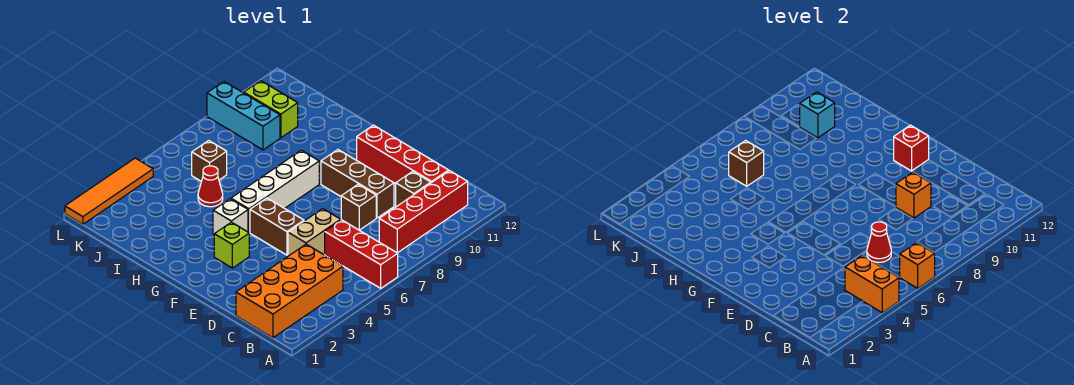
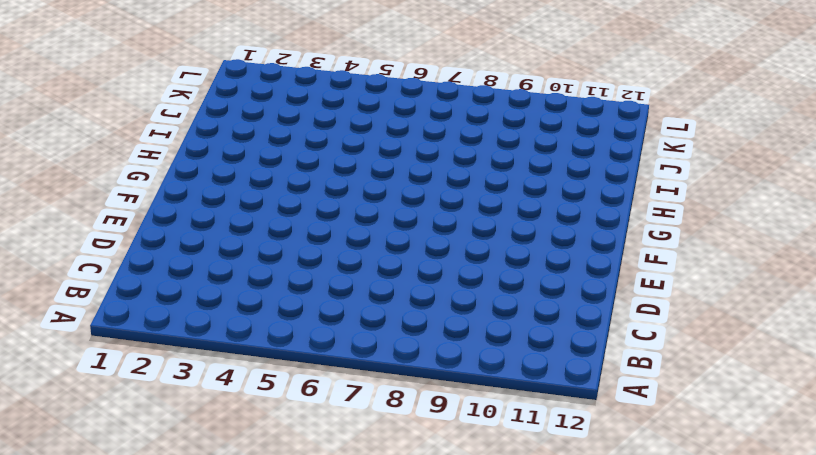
none -> red brick A6:C6 level 1
none -> orange brick B1:C4 level 1
none -> red brick B8:B11 level 1

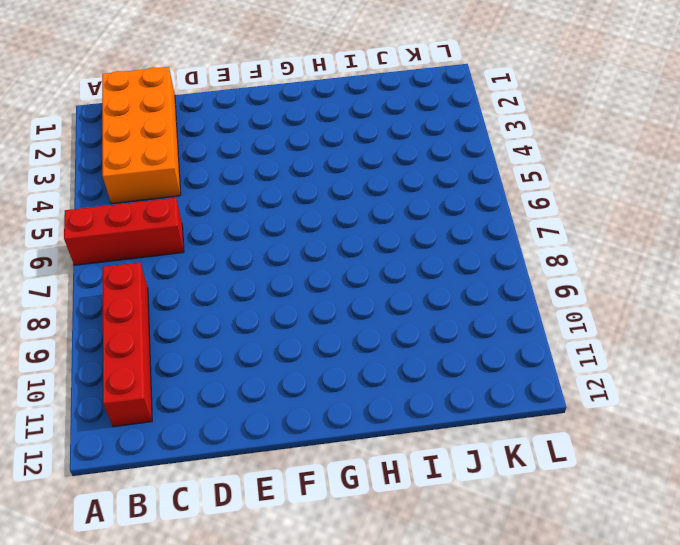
none -> brown brick C10 level 1
none -> red brick C11:F11 level 1
none -> tan brick D5:D6 level 1

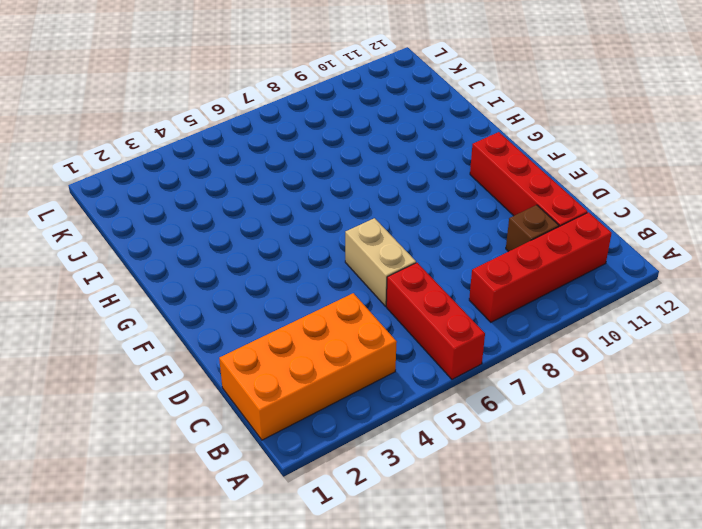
tan brick D6:E6 level 1 -> tan brick D5:D6 level 1
none -> brown brick D8 level 1
none -> brown brick D9:F9 level 1
none -> brown brick E5:F5 level 1

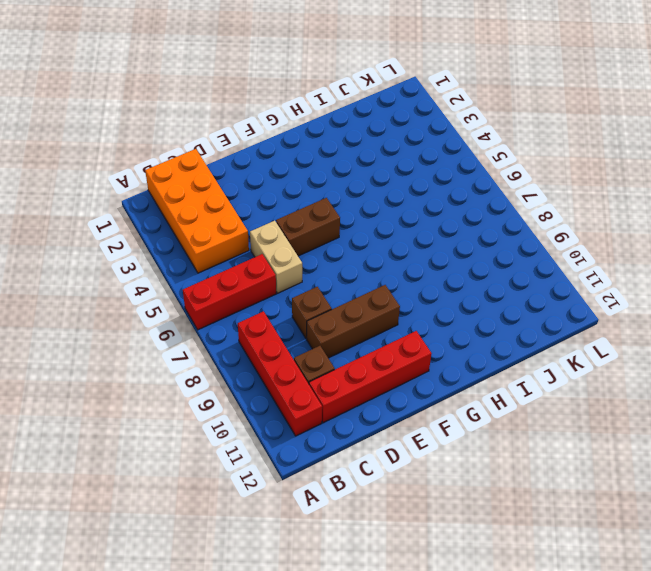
none -> lime brick F3 level 1
none -> white brick G4 level 1
none -> white brick G5:G8 level 1

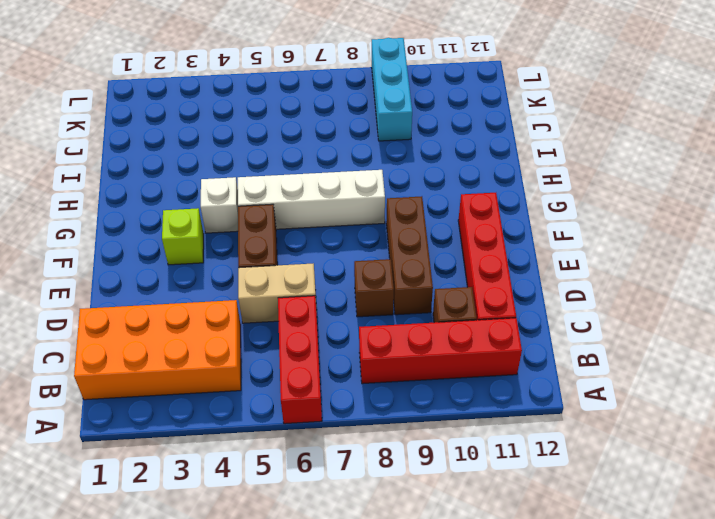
none -> red cone I5 level 1
none -> brown brick J6 level 1
none -> lime brick J10:K10 level 1

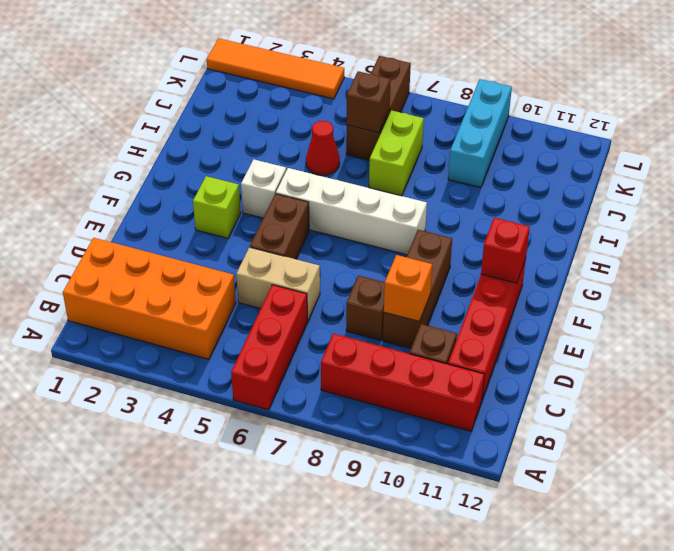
lime brick I7:J7 level 1 -> lime brick J10:K10 level 1
brown brick J6:L6 level 1 -> brown brick J6 level 1
none -> orange brick A4:B4 level 2
none -> orange brick A6 level 2
none -> red cone C6 level 2

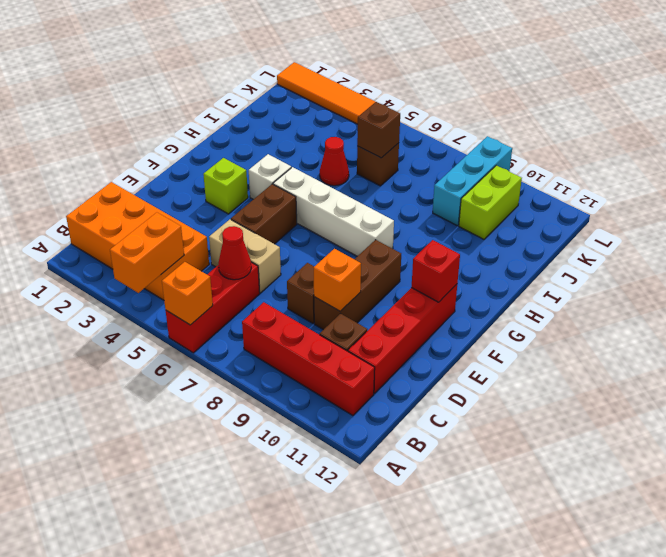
none -> cyan brick J10 level 2

